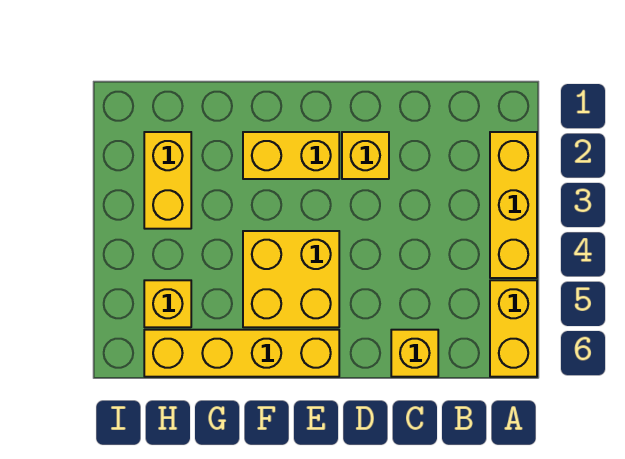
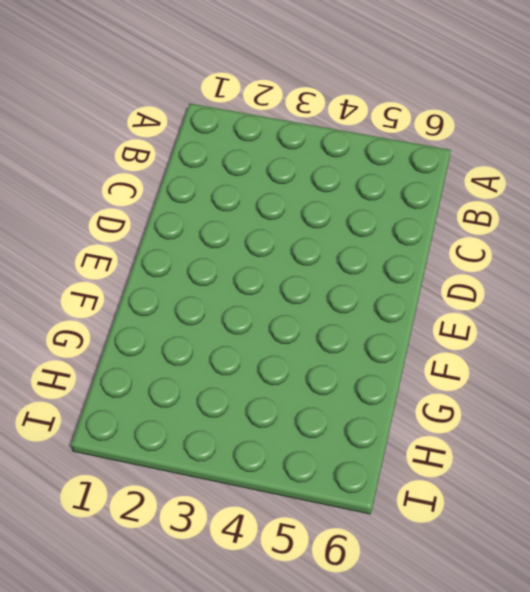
none -> yellow brick A2:A4 level 1
none -> yellow brick A5:A6 level 1

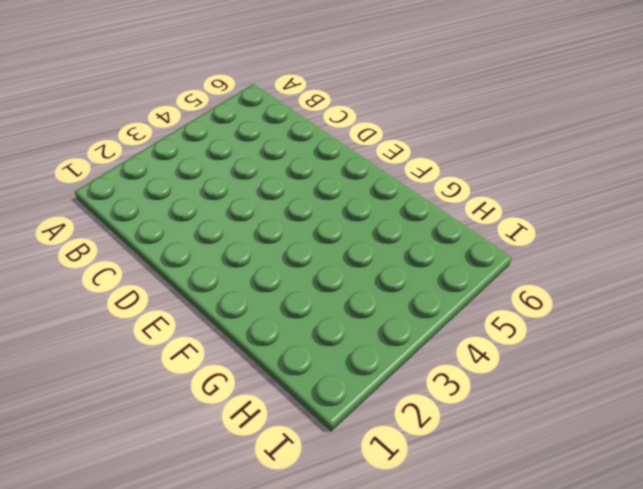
none -> yellow brick A2:A4 level 1
none -> yellow brick A5:A6 level 1

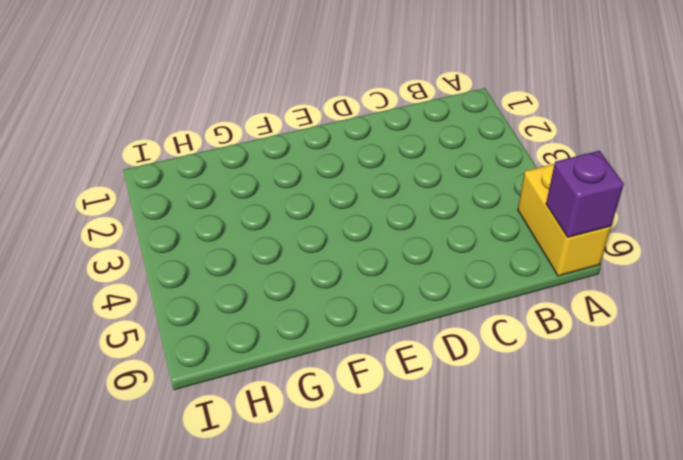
purple brick A6 level 2 -> none
none -> yellow brick A2:A4 level 1
none -> yellow brick C6 level 1

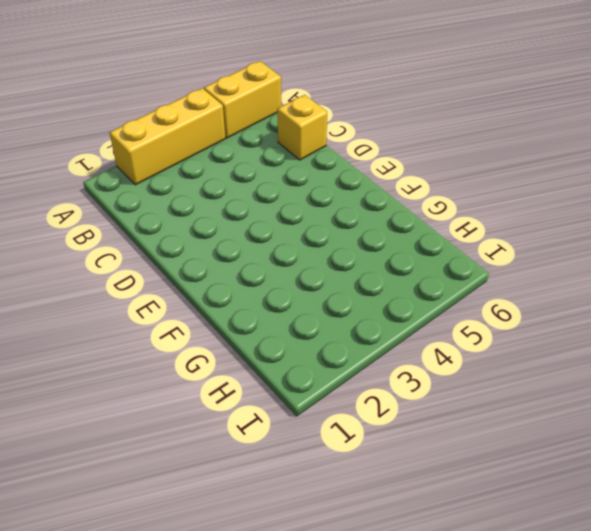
none -> yellow brick D2 level 1
none -> yellow brick E2:F2 level 1

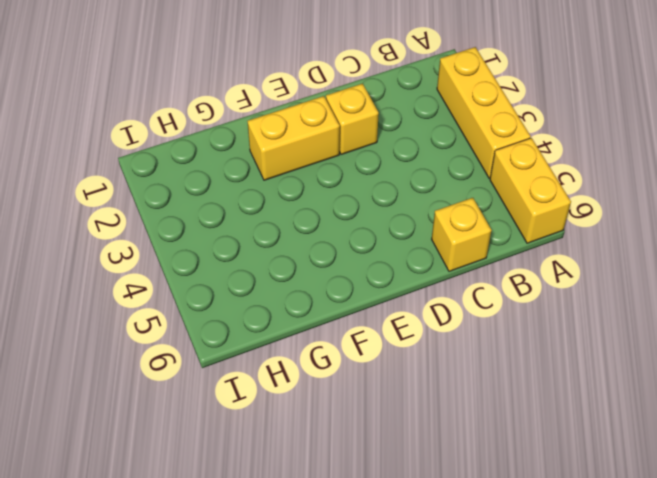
none -> yellow brick E4:F5 level 1
none -> yellow brick E6:H6 level 1

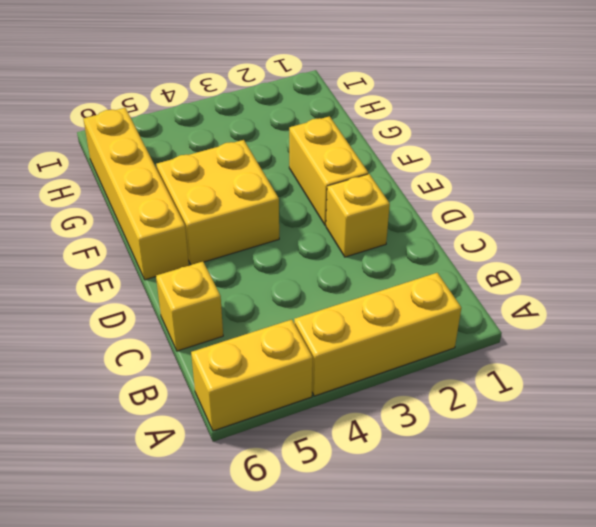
none -> yellow brick H2:H3 level 1
none -> yellow brick H5 level 1

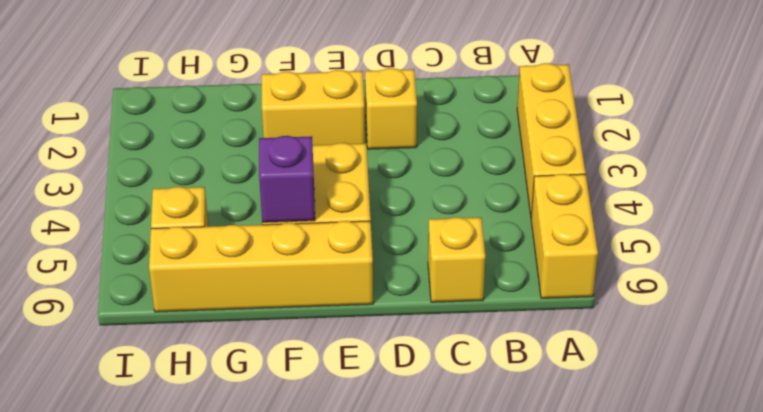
purple brick F5 level 2 -> none
none -> yellow brick H2:H3 level 1

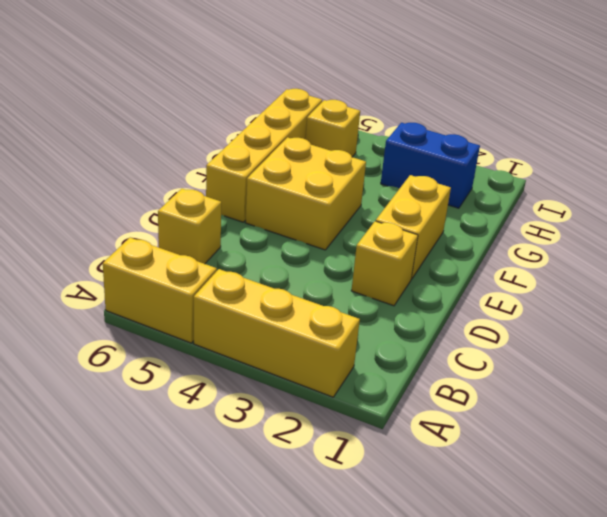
blue brick H2:H3 level 1 -> yellow brick H2:H3 level 1

